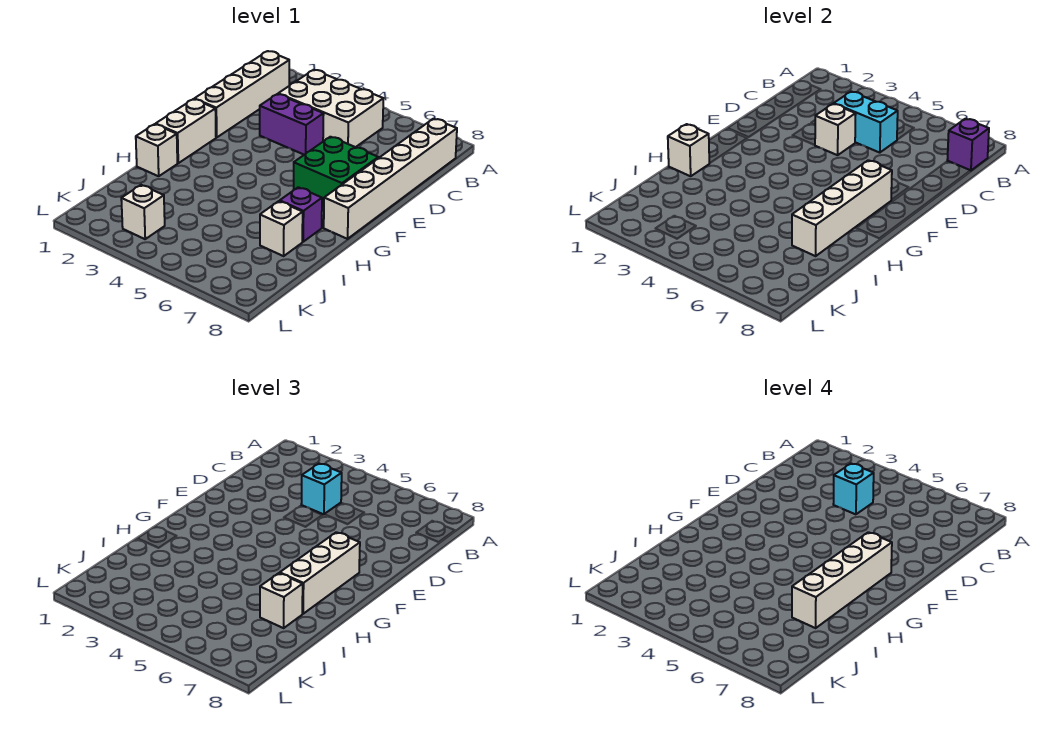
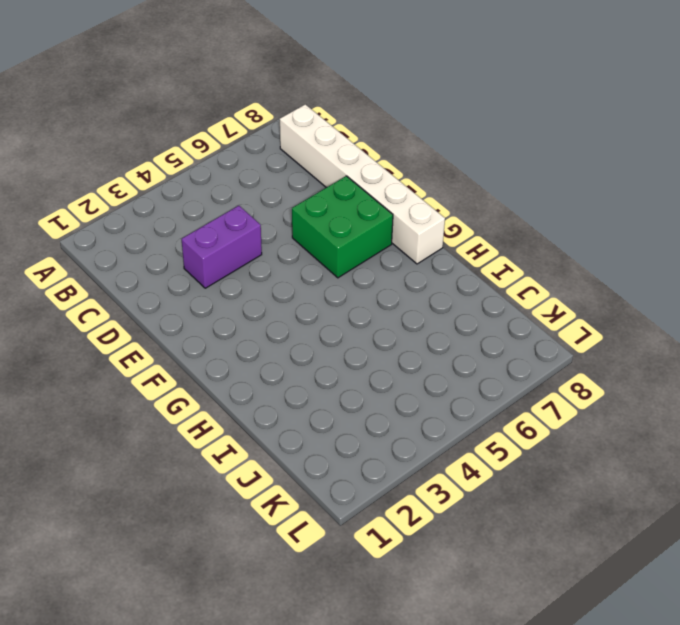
none -> white brick B1:E1 level 1
none -> white brick B3:C5 level 1
none -> white brick F1:G1 level 1

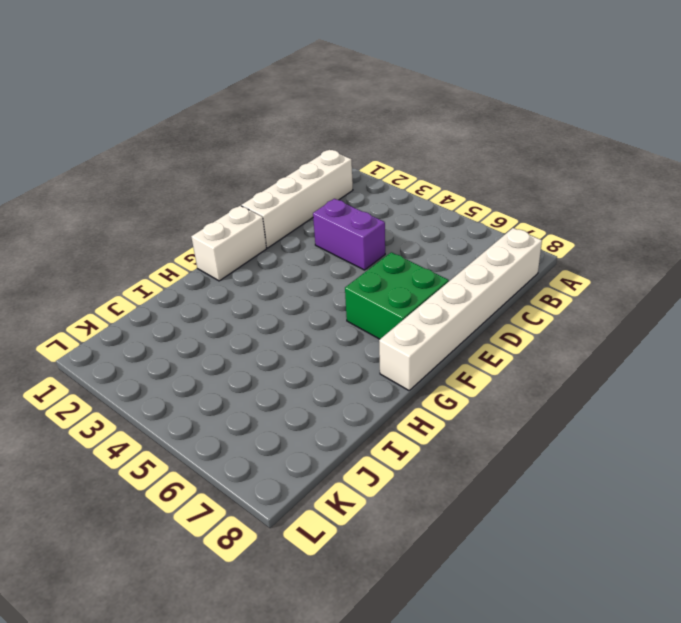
none -> white brick B3:C5 level 1
none -> white brick H1 level 1
none -> purple brick H7 level 1

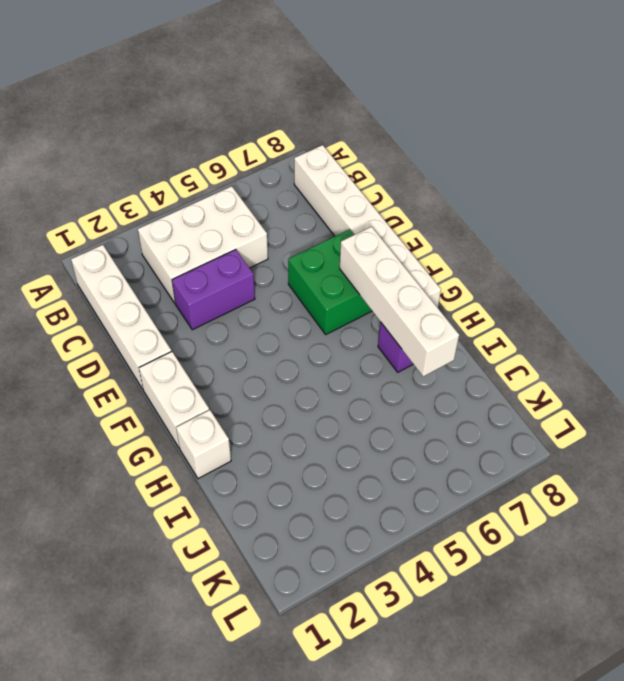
none -> white brick I7 level 1
none -> white brick K3 level 1
none -> purple brick B8 level 2

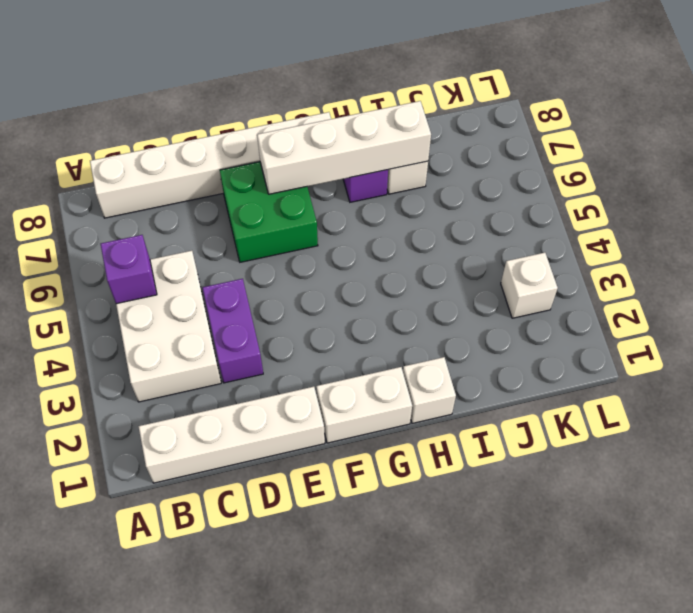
purple brick B5 level 2 -> purple brick B8 level 2
none -> cyan brick C4:C5 level 2
none -> white brick D4 level 2
none -> white brick H1 level 2

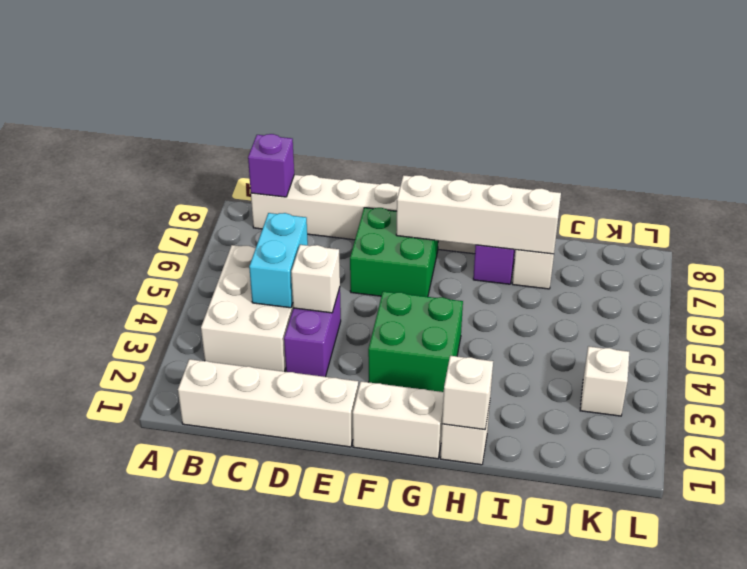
green brick F3:G4 level 1 -> none
none -> cyan brick C4 level 3
none -> white brick F7:H7 level 3
none -> white brick I7 level 3

